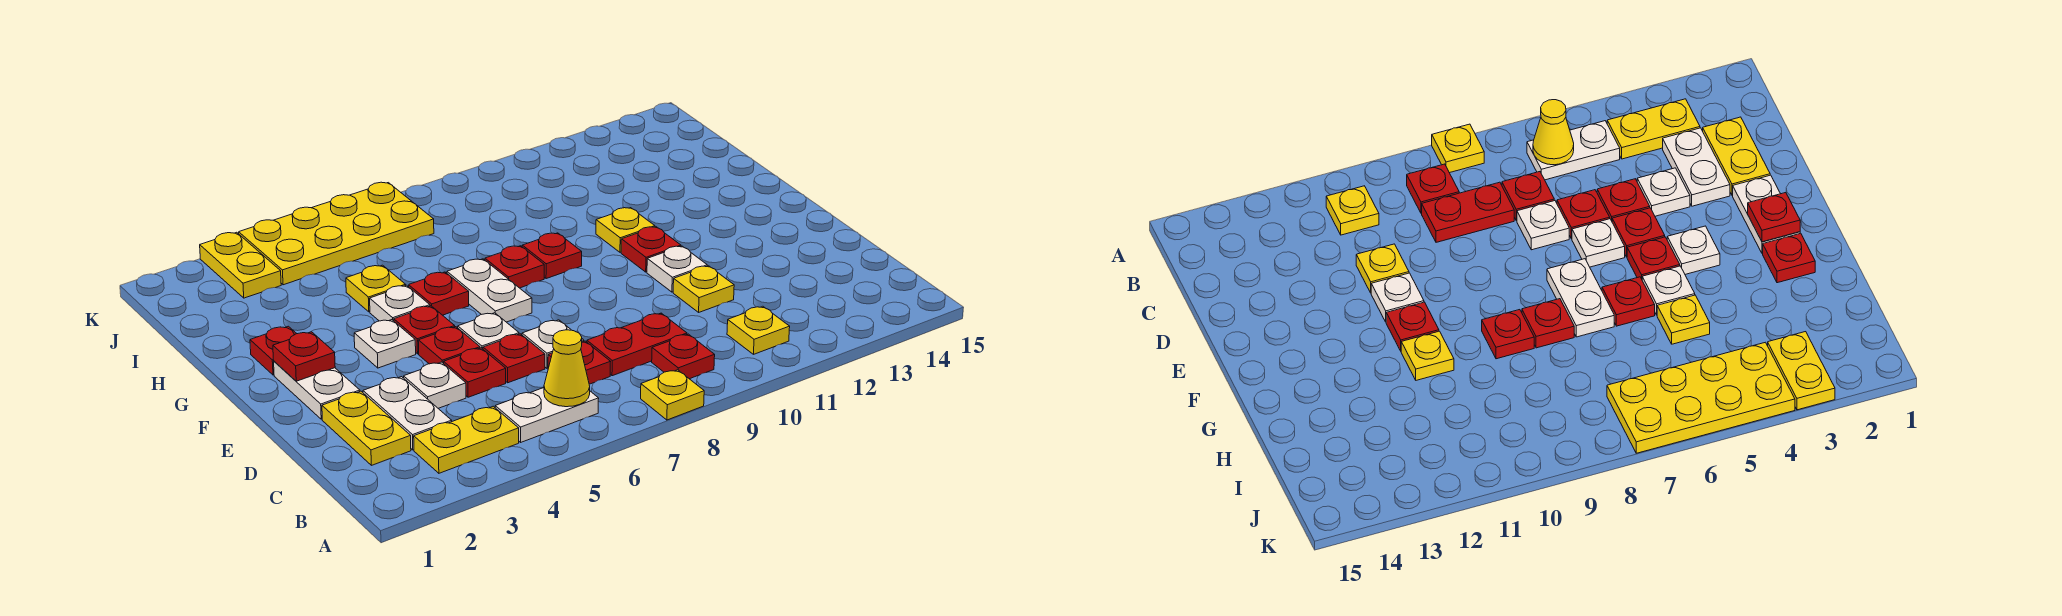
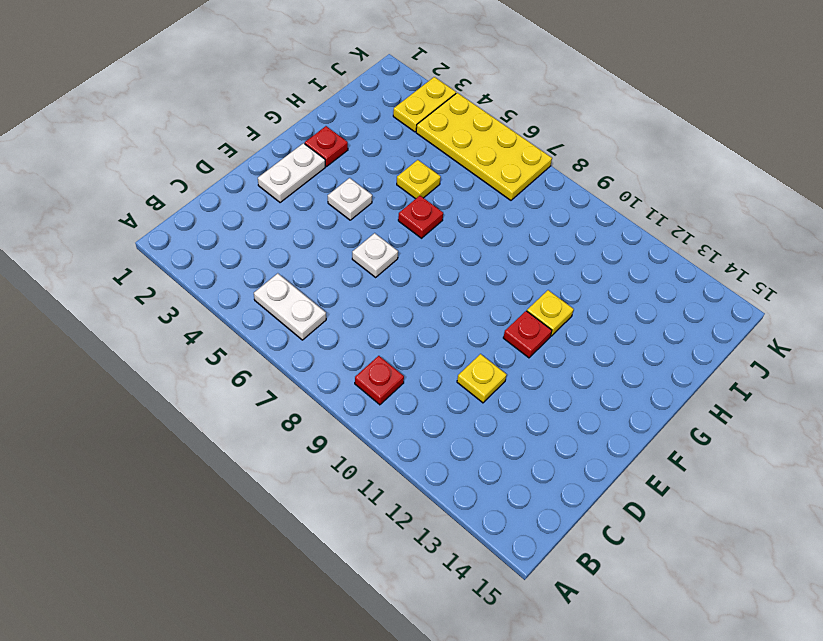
none -> yellow plate A8 level 1
none -> yellow plate B3:B4 level 1
none -> yellow plate B11 level 1
none -> yellow plate C2:D2 level 1

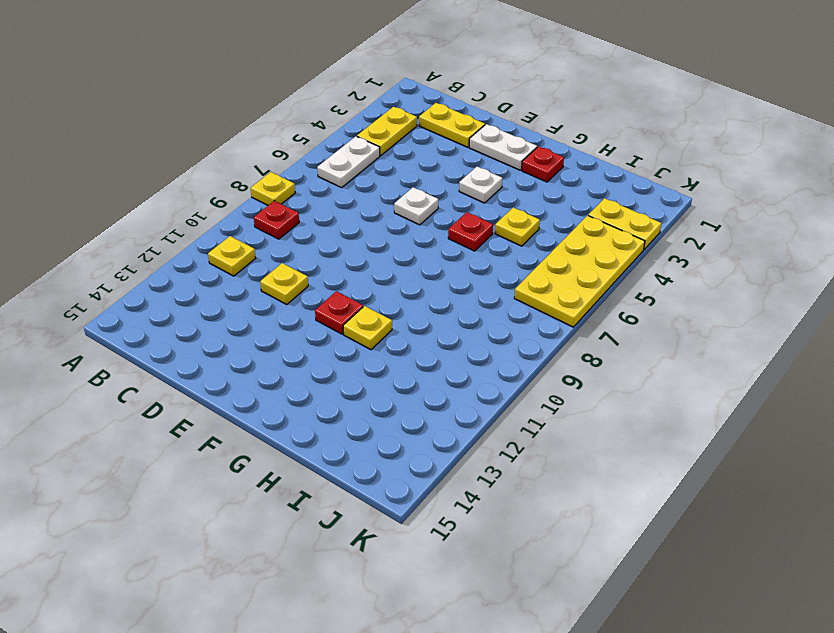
none -> white plate C3:D3 level 1
none -> red plate C7 level 1
none -> red plate C8:C9 level 1
none -> white plate D4 level 1

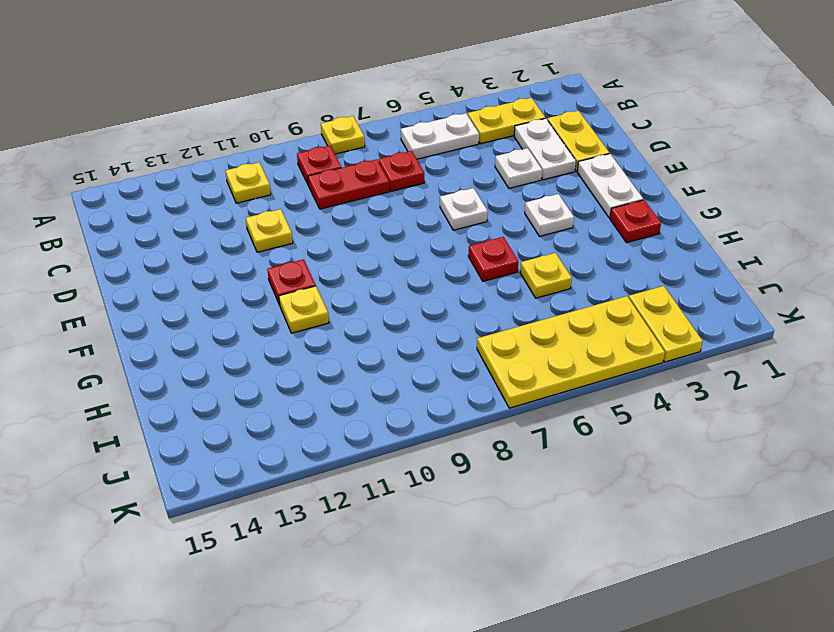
none -> red plate D5 level 1
none -> red plate D6 level 1
none -> white plate D7 level 1
none -> red plate E5 level 1

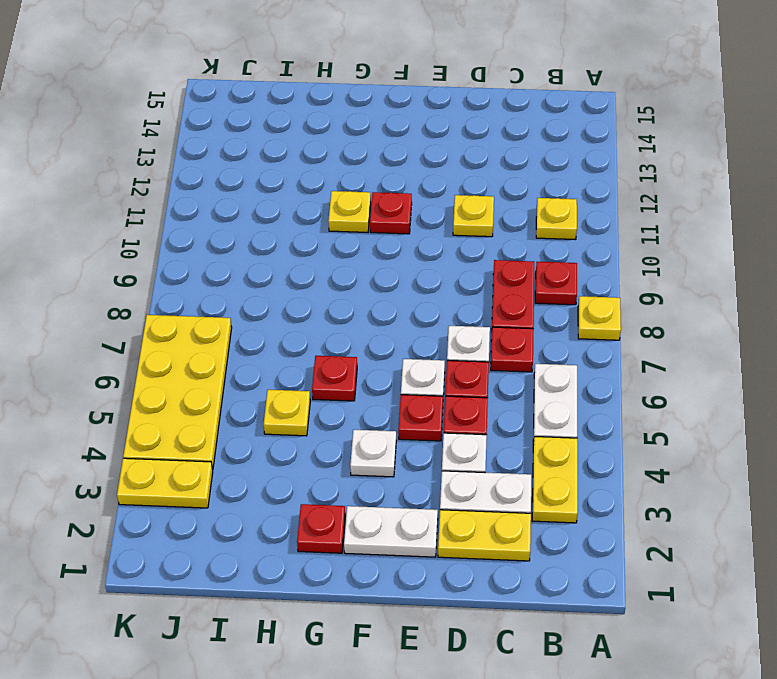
none -> white plate E11 level 1
none -> red plate F5 level 1
none -> white plate F7:G7 level 1
none -> white plate G5 level 1

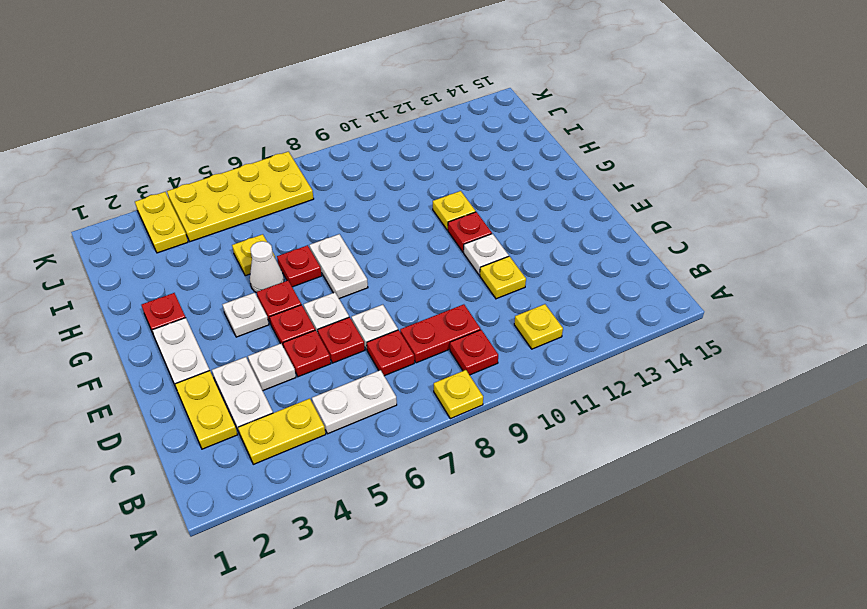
white cone G5 level 1 -> white plate G5 level 1
none -> red plate G8 level 1
none -> red plate G9 level 1
none -> yellow cone B6 level 2
none -> red plate F2 level 2

